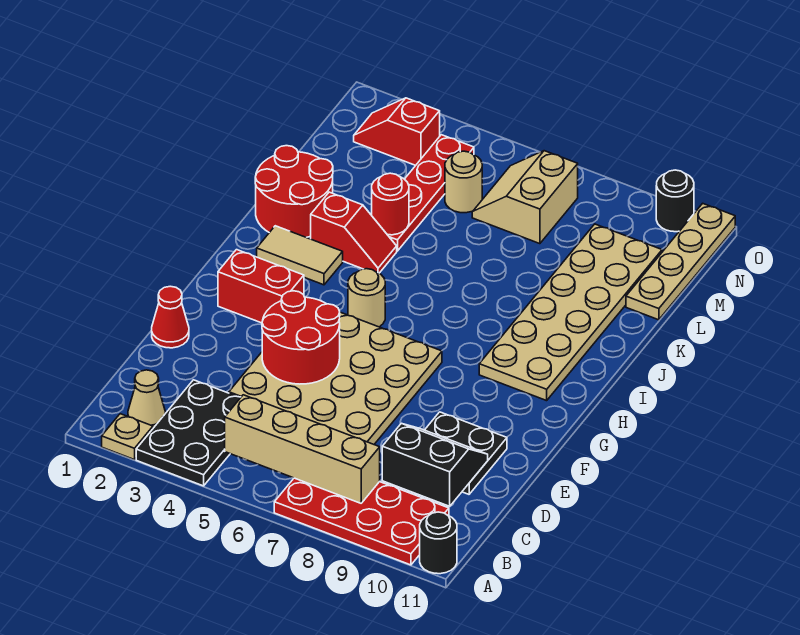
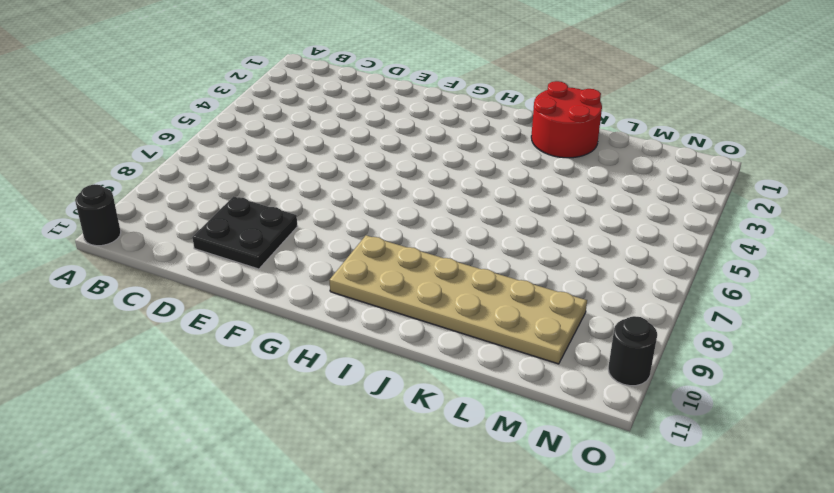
none -> tan plate A2 level 1
none -> black plate A3:C4 level 1
none -> red plate A7:B10 level 1

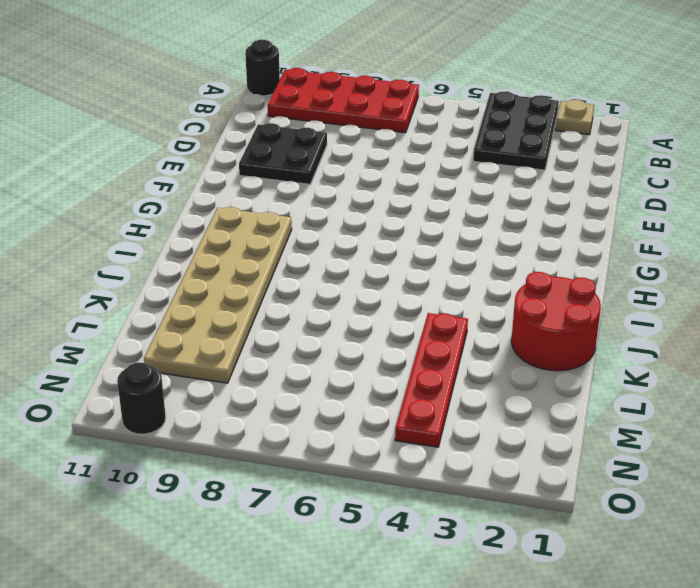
none -> tan cone B2 level 1
none -> tan plate D4:G7 level 1
none -> red cone E1 level 1

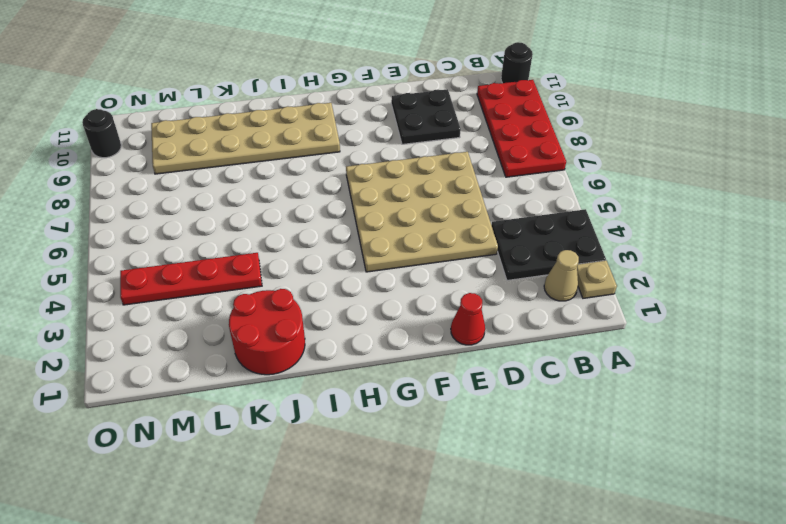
none -> red brick G2:G3 level 1
none -> tan round brick H5 level 1
none -> tan tile I2:I3 level 1

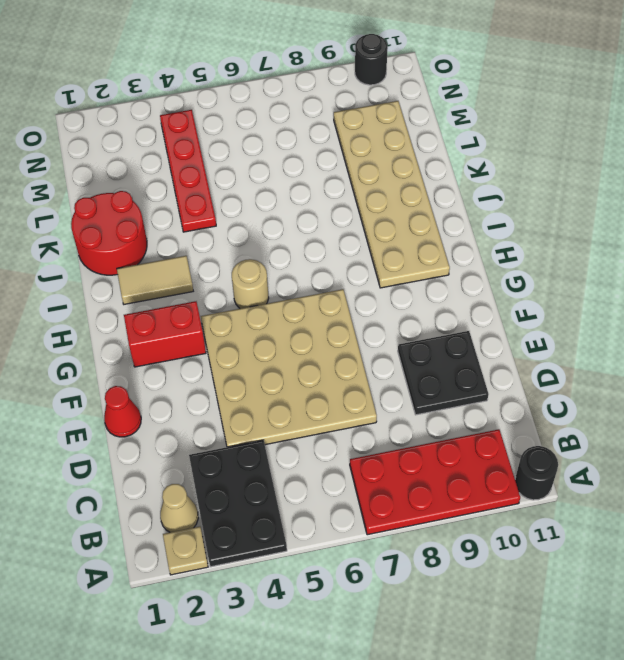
none -> red slope J3:J4 level 1 top 3
none -> tan plate L11:O11 level 1
none -> tan round brick M5 level 1

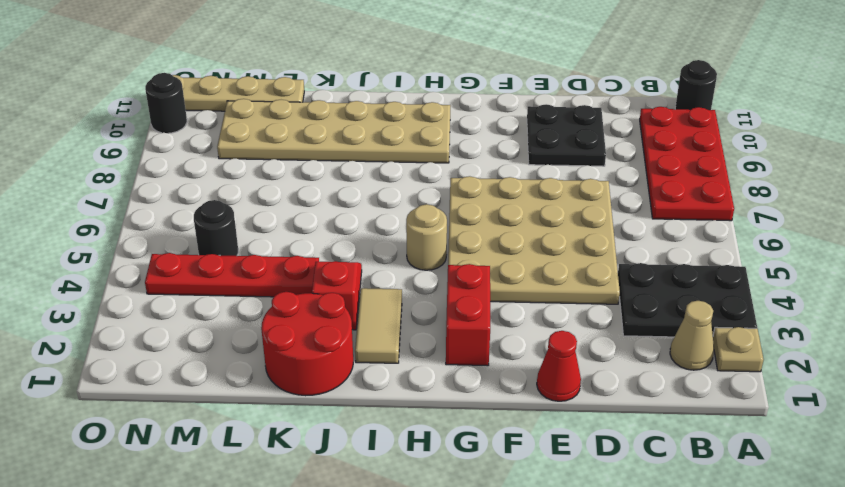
black round brick M5 level 1 -> tan round brick M5 level 1
none -> tan slope M6:N7 level 1 top 7
none -> red slope N2:N3 level 1 top 3
none -> tan brick B5:B8 level 2

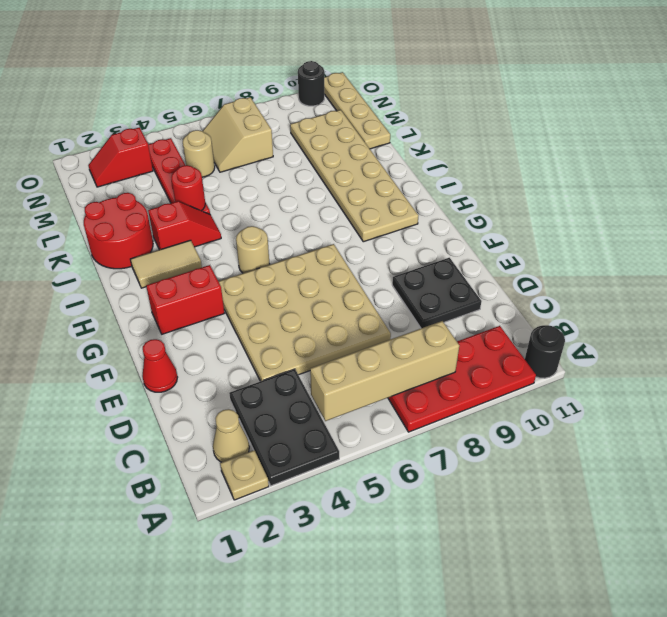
none -> black slope C9:D10 level 2 top C
none -> red round brick E4:F5 level 2

